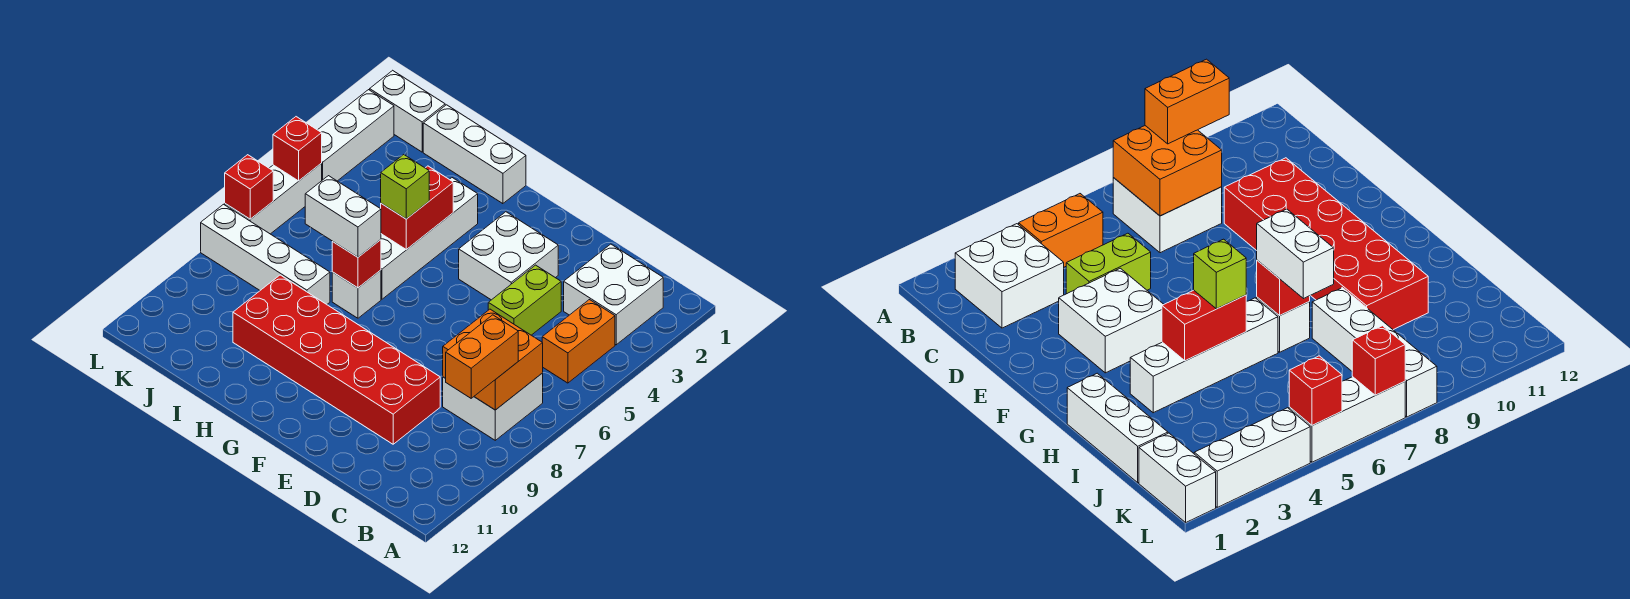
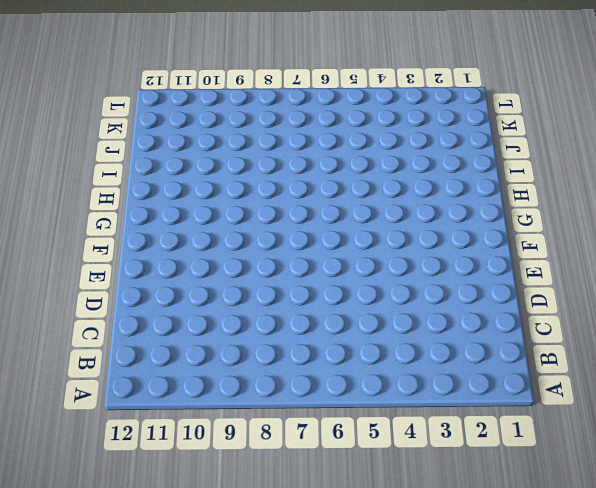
none -> white brick B2:C3 level 1
none -> orange brick B4:B5 level 1
none -> white brick B7:C8 level 1

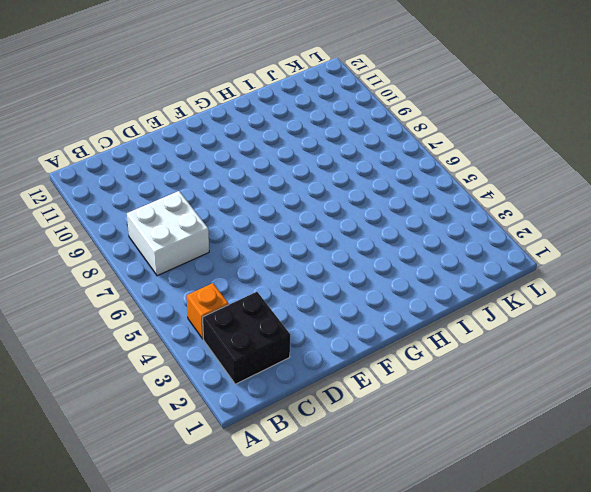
black brick B2:C3 level 1 -> white brick B2:C3 level 1
orange brick B4 level 1 -> orange brick B4:B5 level 1
none -> lime brick D4:D5 level 1
none -> red brick D9:I10 level 1
none -> white brick E3:F4 level 1

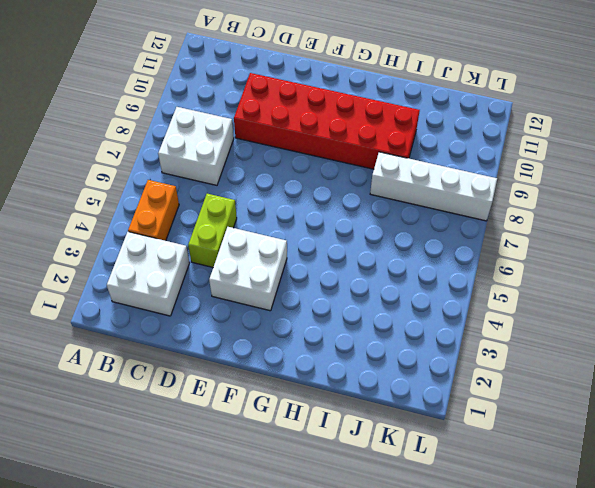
none -> white brick H1:J1 level 1
none -> white brick H3:H6 level 1
none -> white brick H7 level 1

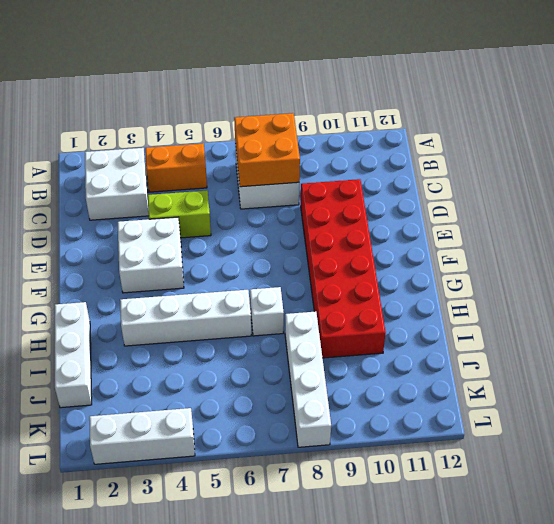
none -> white brick K1:L1 level 1
none -> white brick L5:L7 level 1
none -> red brick H4:H5 level 2

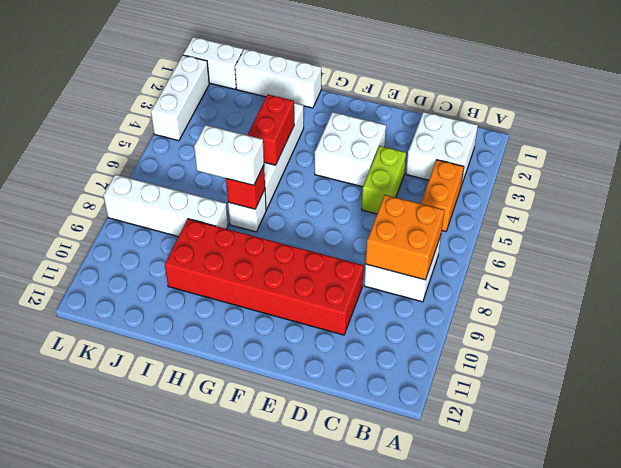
none -> white brick L5:L7 level 1
none -> red brick L5 level 2
none -> red brick L7 level 2

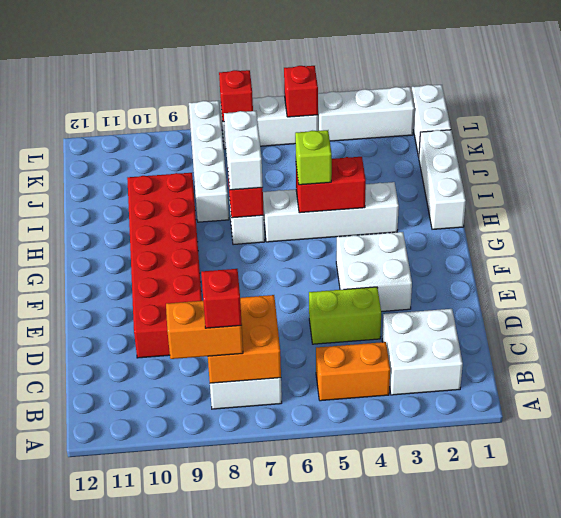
red brick B8 level 4 -> none

